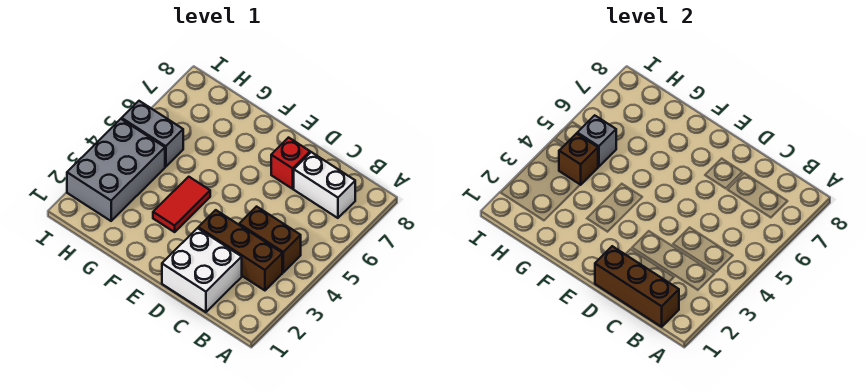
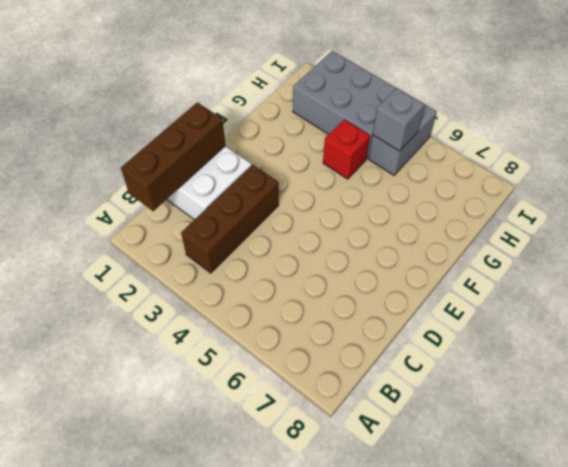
red brick G4 level 1 -> red brick D7 level 1
none -> brown brick B4:C4 level 1
none -> white brick B7:C7 level 1

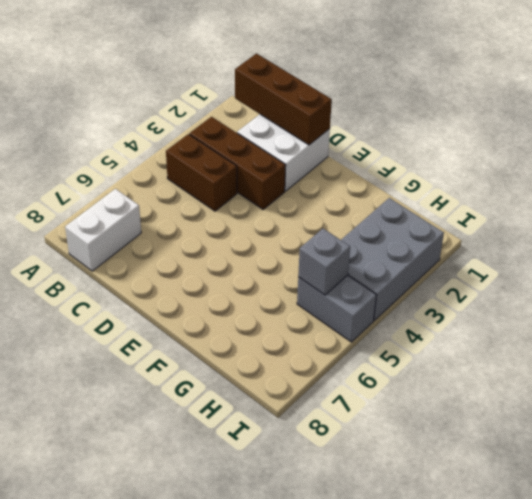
white brick B7:B8 level 1 -> white brick B7:C7 level 1
none -> red brick D7 level 1
none -> red tile F3:F4 level 1

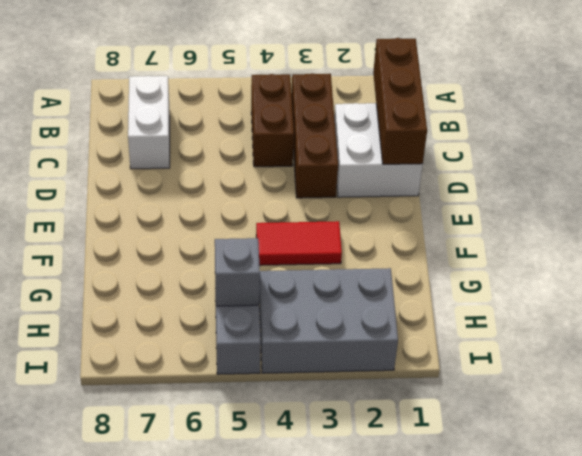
none -> red brick D7 level 1
none -> brown brick H4 level 2

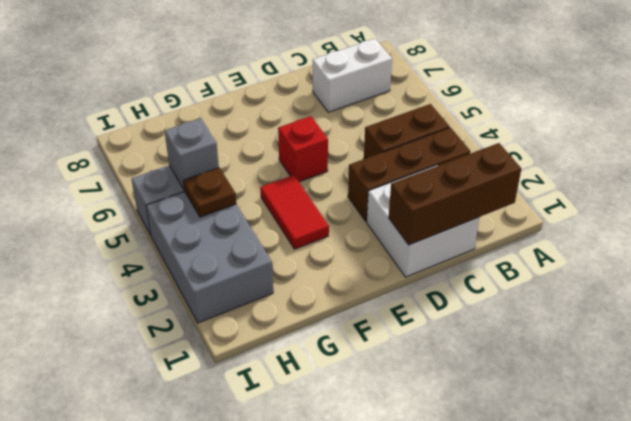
red brick E5 level 1 -> red brick D7 level 1
brown plate H4 level 2 -> brown brick H4 level 2

